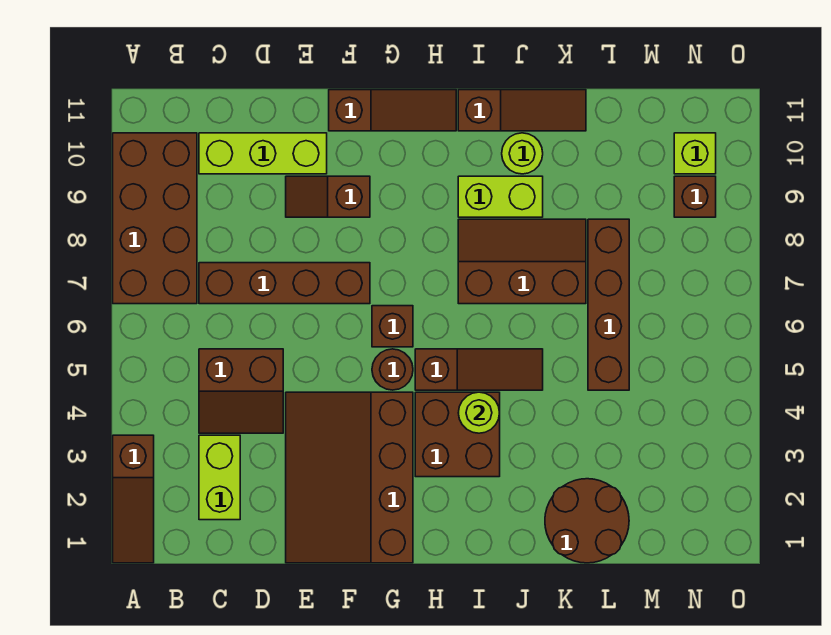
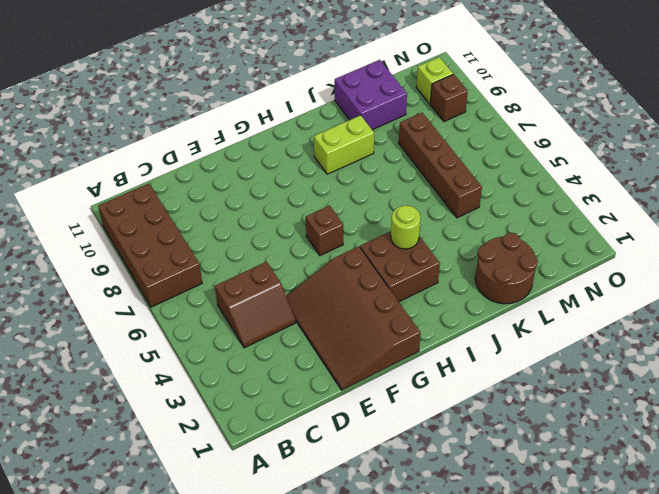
purple brick K10:L11 level 1 -> brown slope I11:K11 level 1 top I
none -> brown slope A1:A3 level 1 top 3
none -> lime brick C2:C3 level 1
none -> brown brick C7:F7 level 1

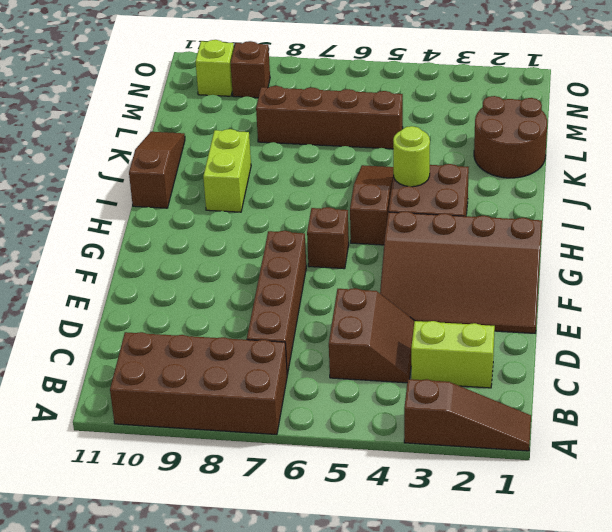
none -> lime brick C10:E10 level 1
none -> brown slope E9:F9 level 1 top F
none -> brown slope F11:H11 level 1 top F

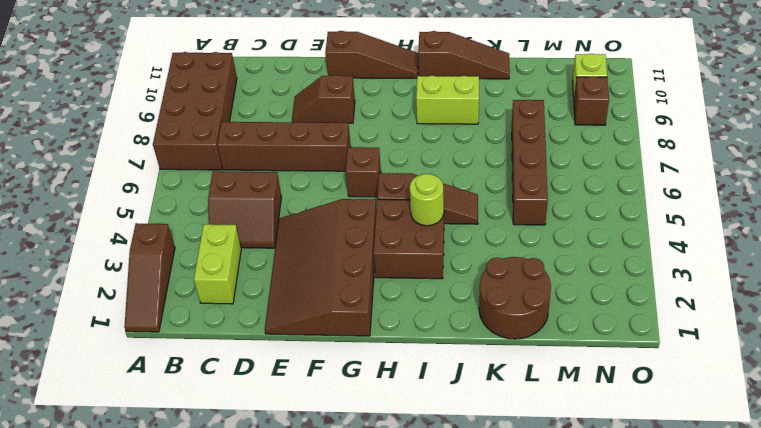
none -> lime brick C10:E10 level 1
none -> brown round brick G5 level 1
none -> brown slope I7:K8 level 1 top 7

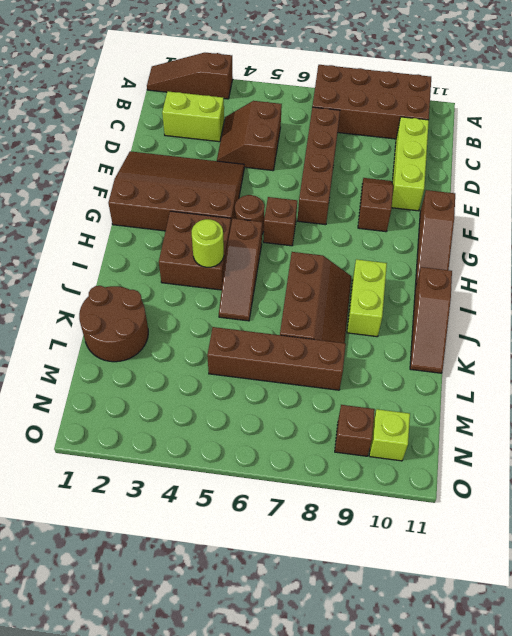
none -> lime round brick J10 level 1

